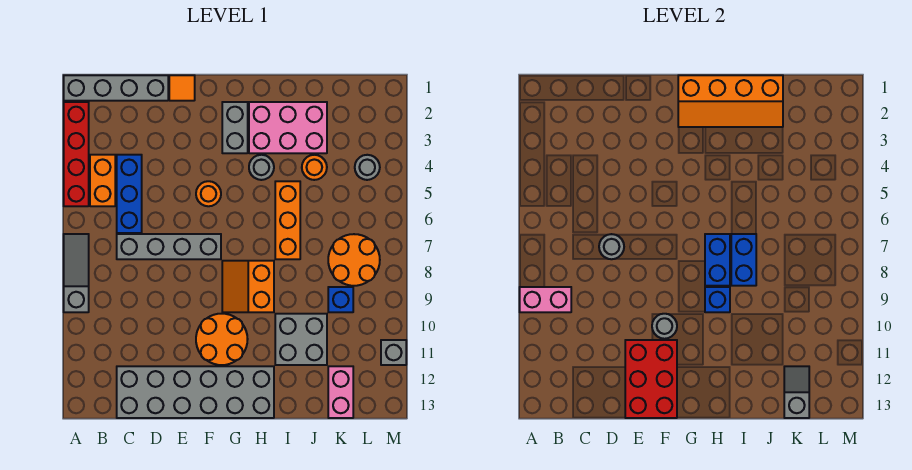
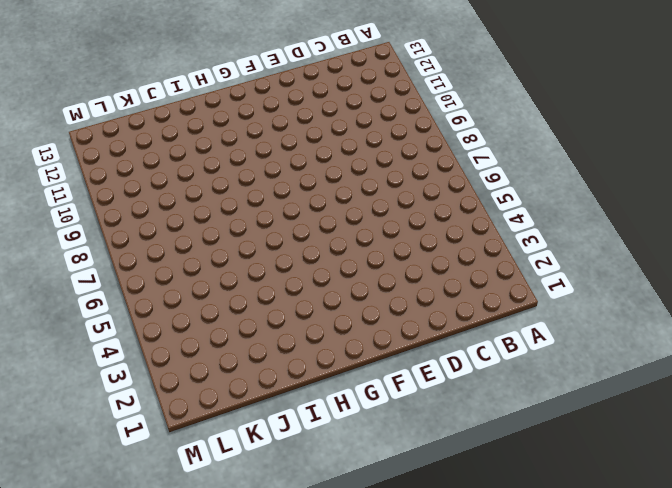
none -> grey brick A1:D1 level 1
none -> red brick A2:A5 level 1
none -> grey slope A7:A9 level 1 top 9
none -> orange brick B4:B5 level 1

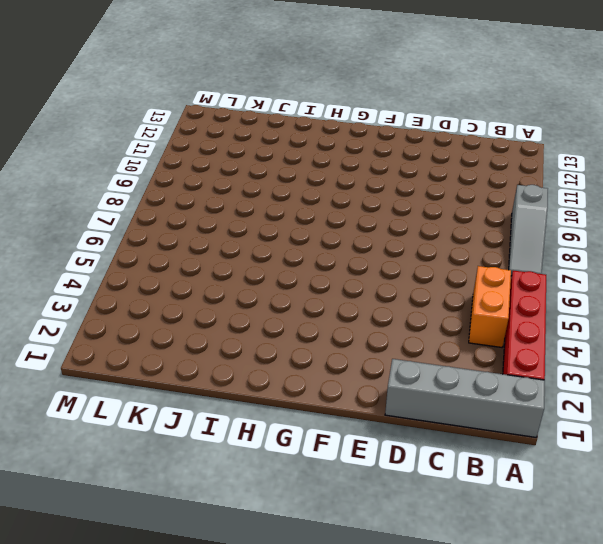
none -> blue brick C4:C6 level 1
none -> grey brick C7:F7 level 1
none -> grey brick C12:H13 level 1
none -> orange tile E1 level 1

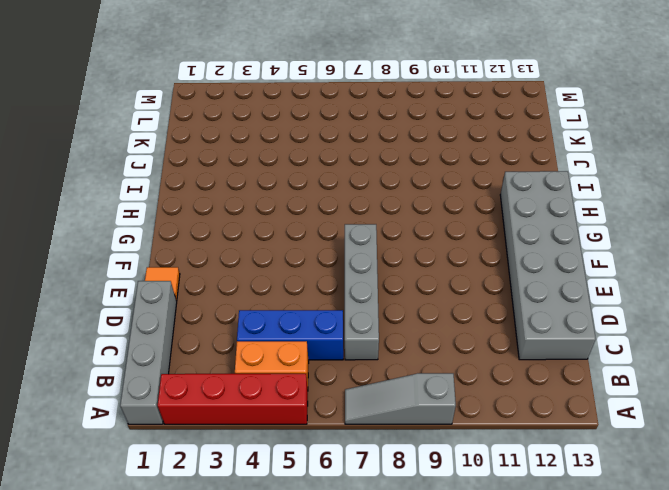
none -> orange round brick F5 level 1
none -> orange round brick F10:G11 level 1
none -> grey brick G2:G3 level 1
none -> orange slope G8:H9 level 1 top H

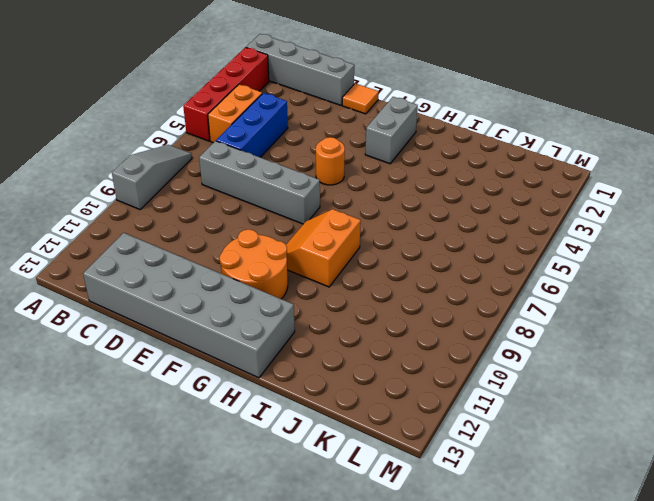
none -> pink brick H2:J3 level 1
none -> grey round brick H4 level 1
none -> orange brick I5:I7 level 1
none -> grey brick I10:J11 level 1

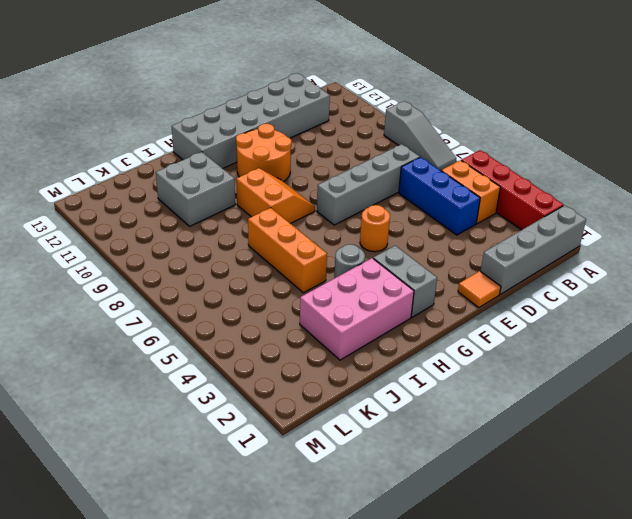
none -> orange round brick J4 level 1
none -> orange round brick K7:L8 level 1
none -> blue brick K9 level 1
none -> pink brick K12:K13 level 1

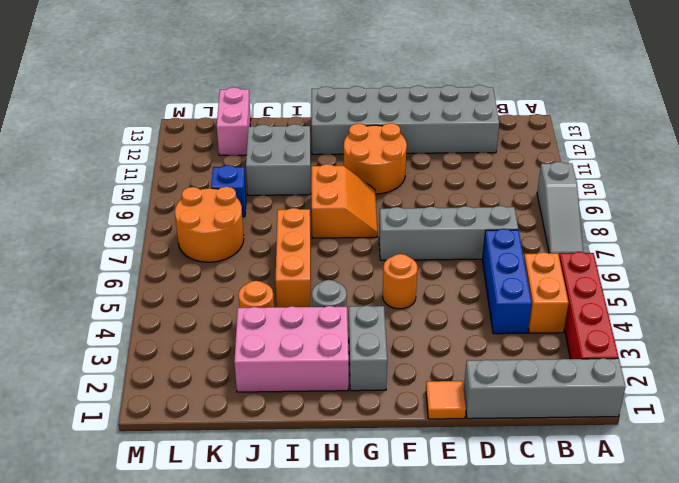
none -> grey round brick L4 level 1
none -> grey brick M11 level 1
none -> pink brick A9:B9 level 2
none -> grey round brick D7 level 2

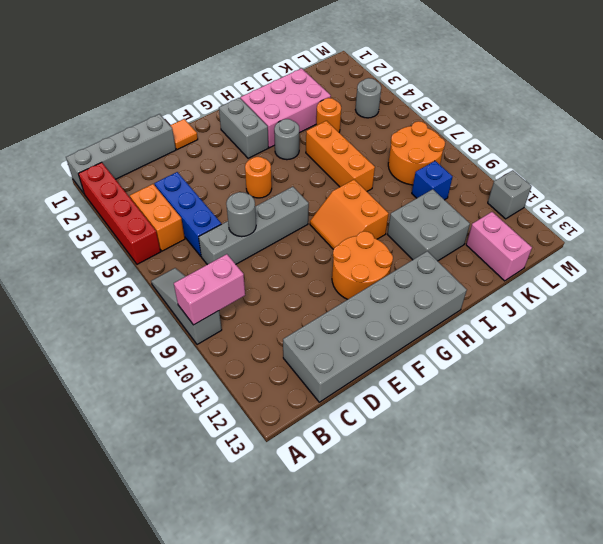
none -> red brick E11:F13 level 2
none -> grey round brick F10 level 2
none -> orange slope G1:J2 level 2 top 1
none -> blue brick H7:H8 level 2

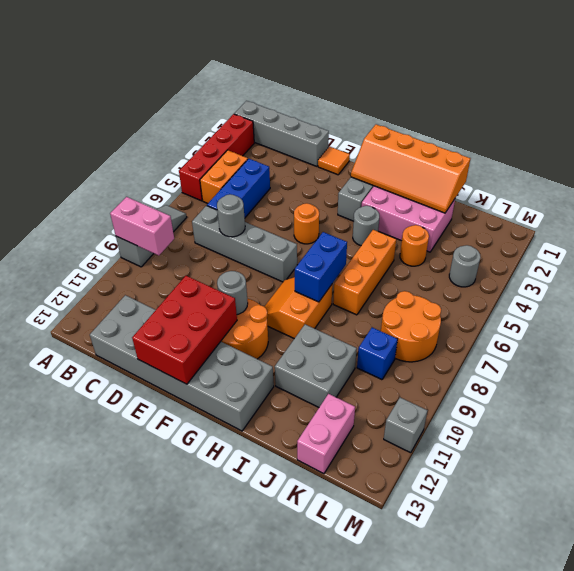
none -> blue brick H9 level 2
none -> blue brick I7:I8 level 2
none -> grey slope K12:K13 level 2 top 13

